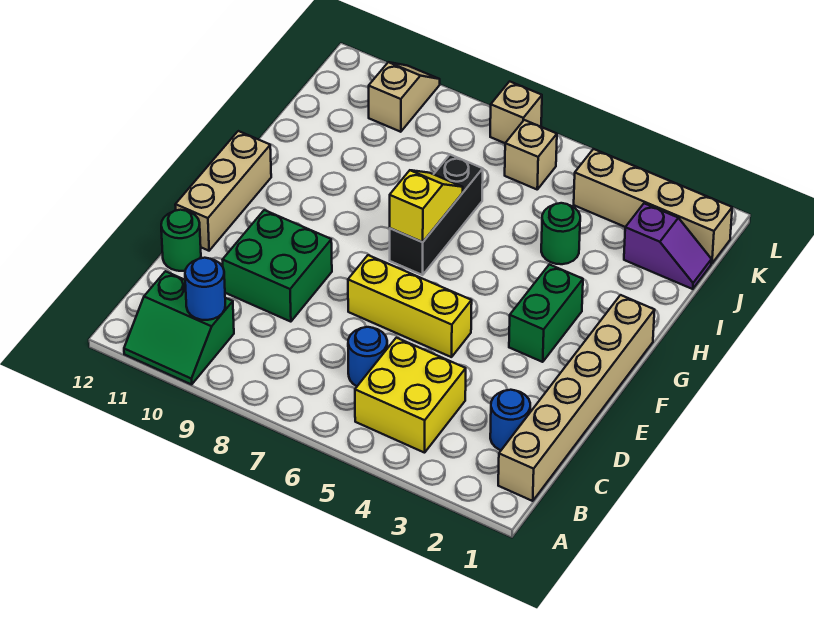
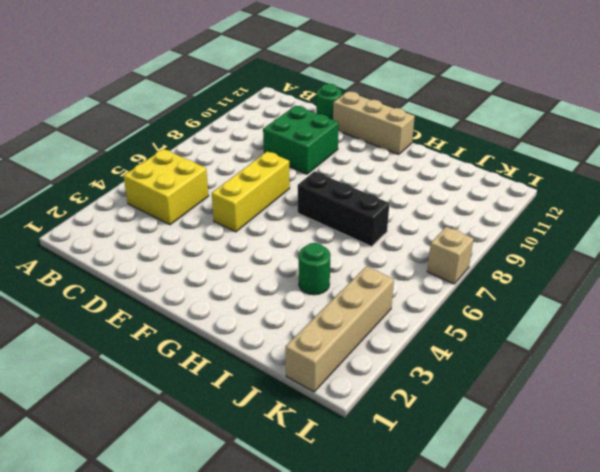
none -> green slope A10:B11 level 1 top B
none -> tan brick B1:G1 level 1
none -> blue round brick C2 level 1

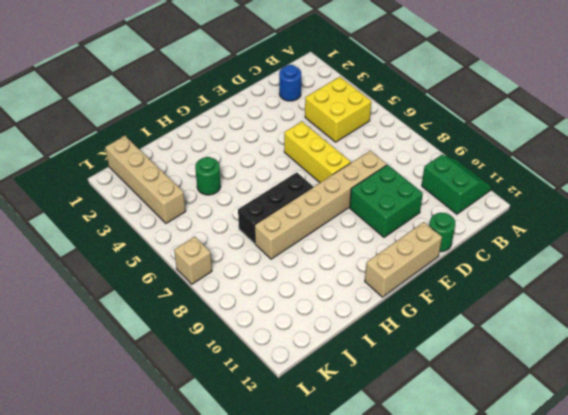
tan brick D8:I8 level 1 -> tan brick B1:G1 level 1
none -> blue round brick C6 level 1
none -> green brick F3:G3 level 1
none -> purple slope J1:J2 level 1 top 2

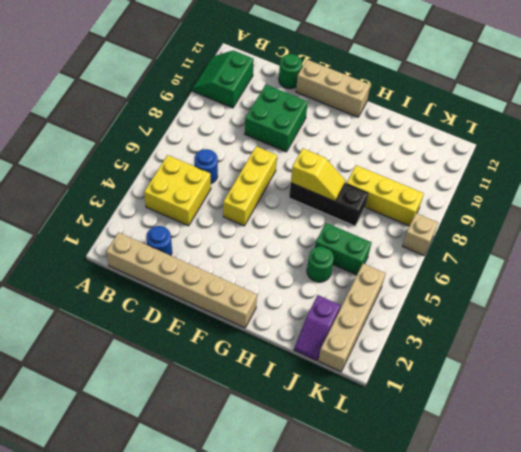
green brick I5:J5 level 1 -> green brick F3:G3 level 1
yellow brick I8:K8 level 1 -> none
none -> tan brick K6 level 1
none -> tan slope K10:L10 level 1 top K
none -> blue round brick B10 level 2

